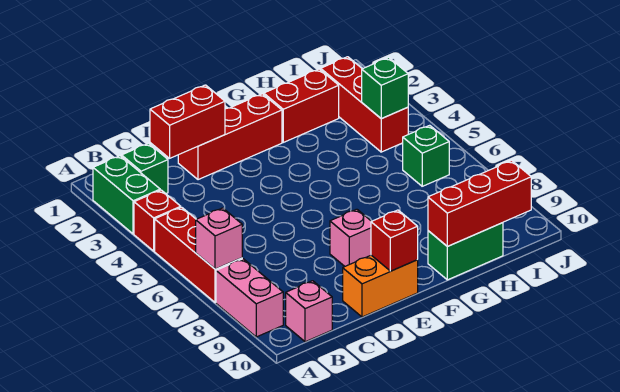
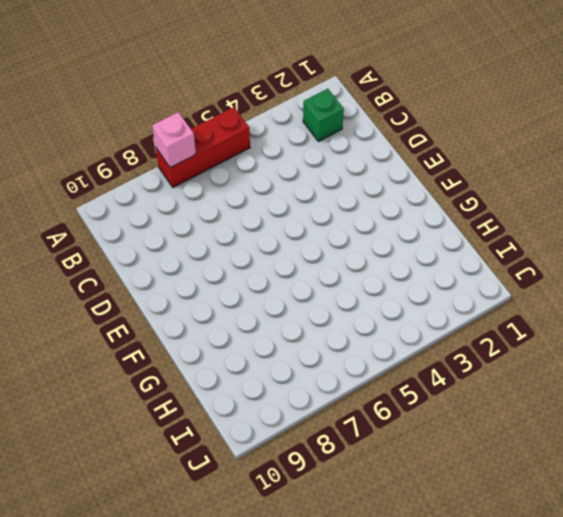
none -> green brick A2:A3 level 1
none -> red brick A4 level 1
none -> pink brick A8:A9 level 1

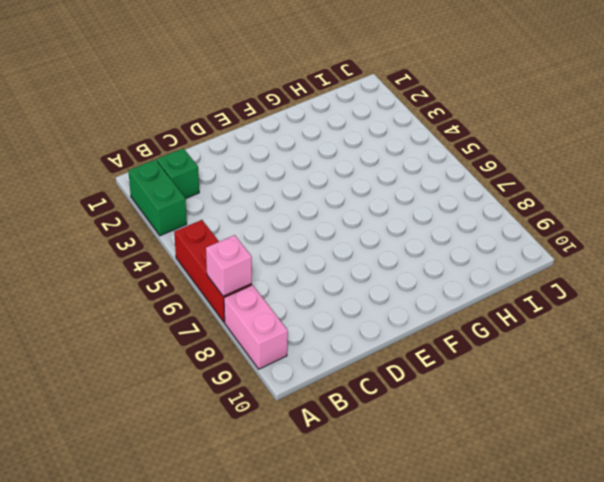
none -> red brick A4 level 1
none -> pink brick B10 level 1
none -> red brick D2:F2 level 1

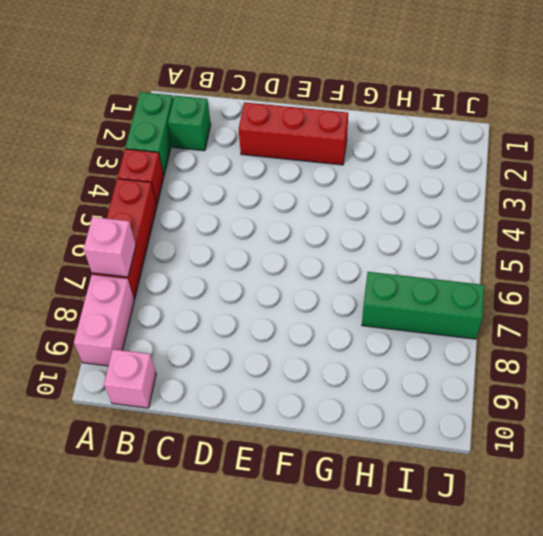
green brick H7:J7 level 1 -> none
none -> orange brick D10:E10 level 1
none -> pink brick E8 level 1
none -> red brick G2:H2 level 1

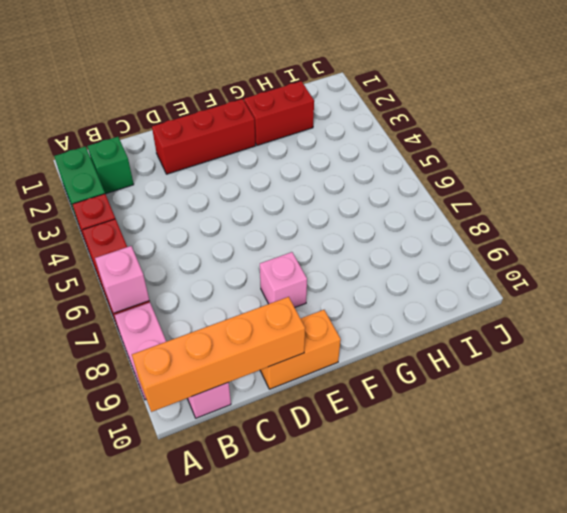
orange brick A10:D10 level 2 -> none
none -> green brick G10:H10 level 1
none -> red brick I2:I4 level 1
none -> green brick I6 level 1

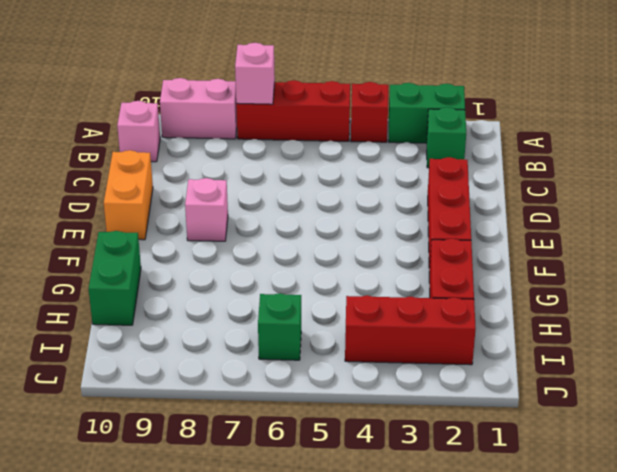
none -> red brick C2:D2 level 2
none -> red brick E10 level 2
none -> red brick G10:I10 level 2

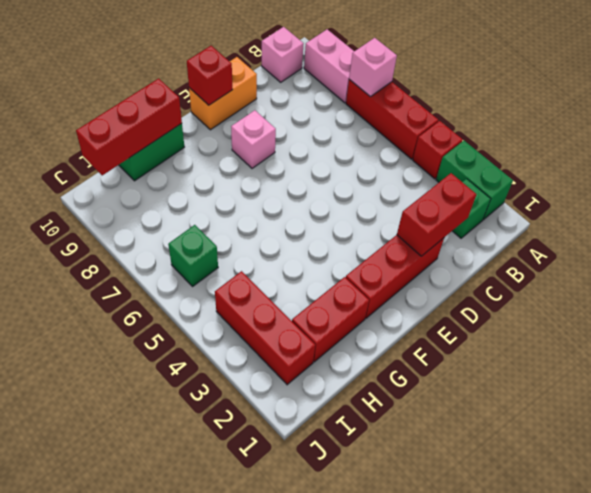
none -> green brick I4 level 2

